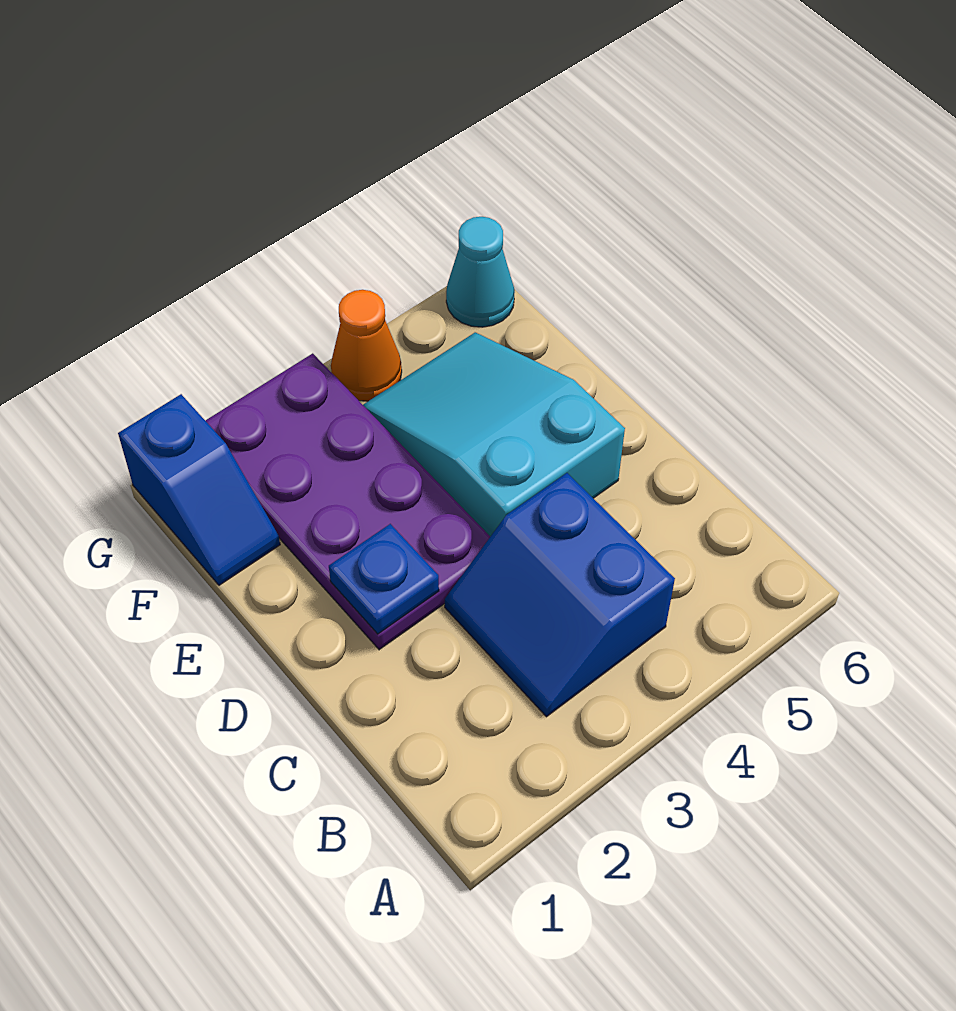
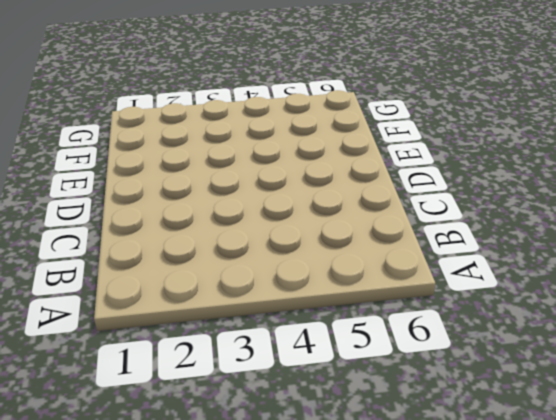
none -> blue slope B3:C4 level 1 top 4
none -> purple plate D2:G3 level 1

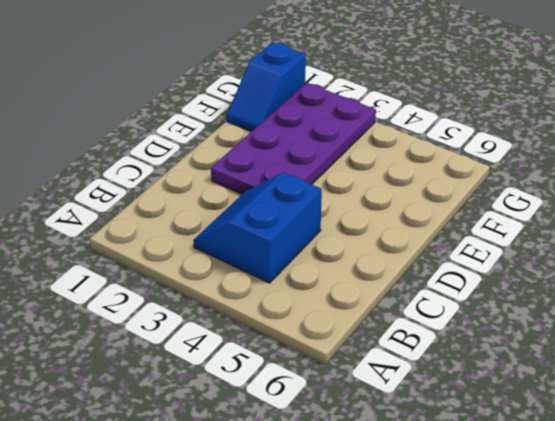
none -> cyan slope D4:F5 level 1 top D
none -> orange cone G4 level 1

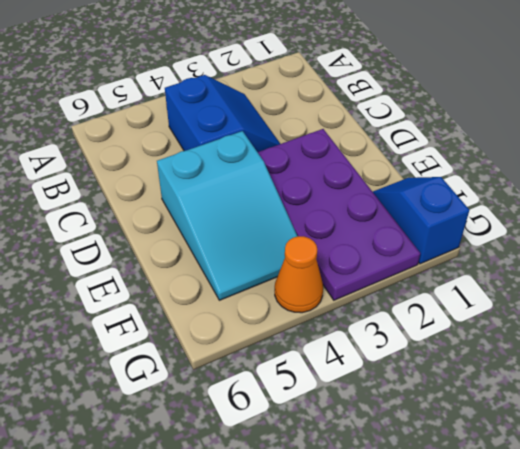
none -> cyan cone G6 level 1
none -> blue plate D2 level 2

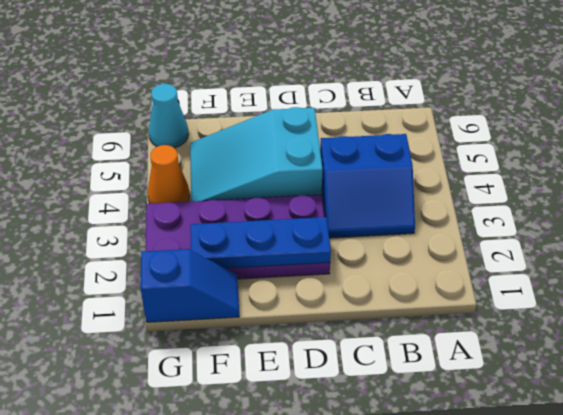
blue plate D2:F2 level 2 -> blue plate D2 level 2

